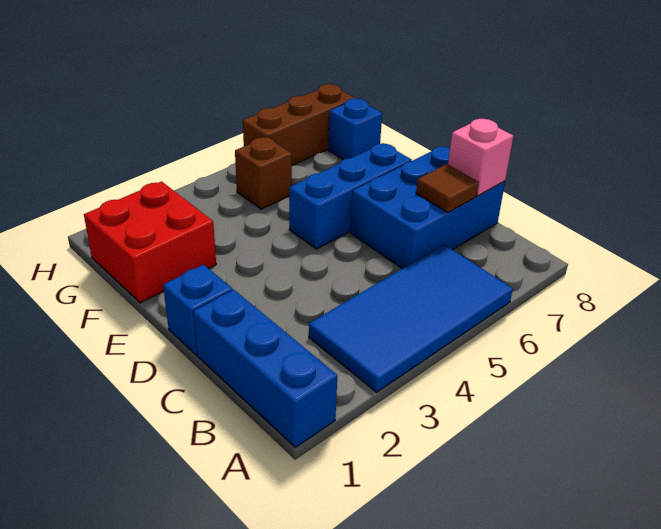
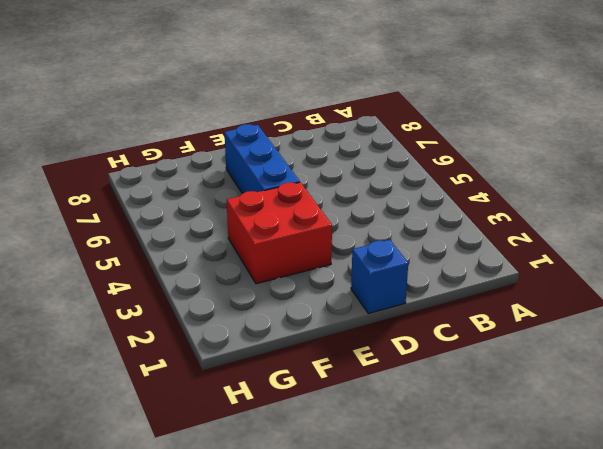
red brick E3:F4 level 1 -> red brick F1:G2 level 1
none -> blue brick A1:C1 level 1
none -> blue tile A3:B6 level 1

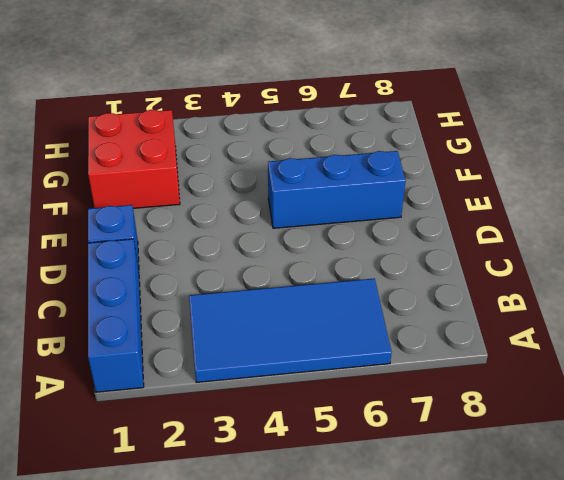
none -> blue brick C6:D8 level 1
none -> brown brick G5 level 1

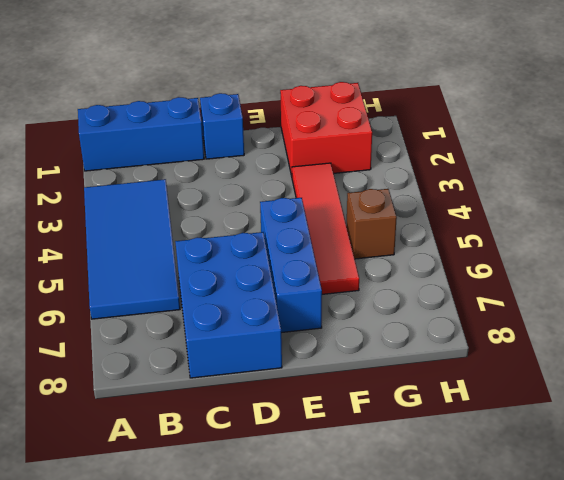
red tile F3:F6 level 1 -> none
none -> blue brick G8 level 1
none -> brown brick H6:H8 level 1

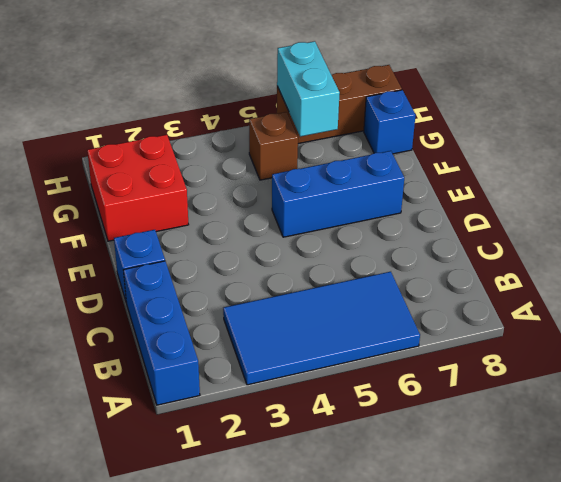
cyan brick G6:H6 level 2 -> none
none -> blue brick C6:D8 level 1
none -> brown tile C7 level 2

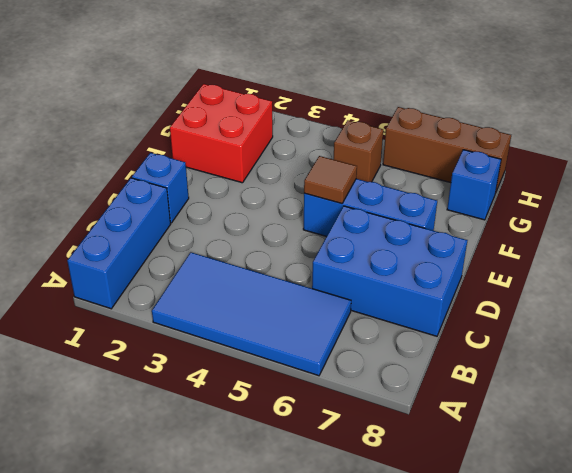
brown tile E5 level 2 -> brown tile C7 level 2
none -> pink brick C8 level 2

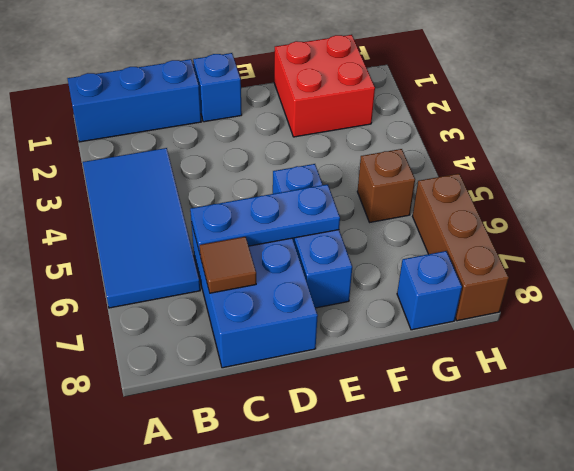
blue plate C6:E6 level 2 -> none
none -> pink brick C8 level 2

